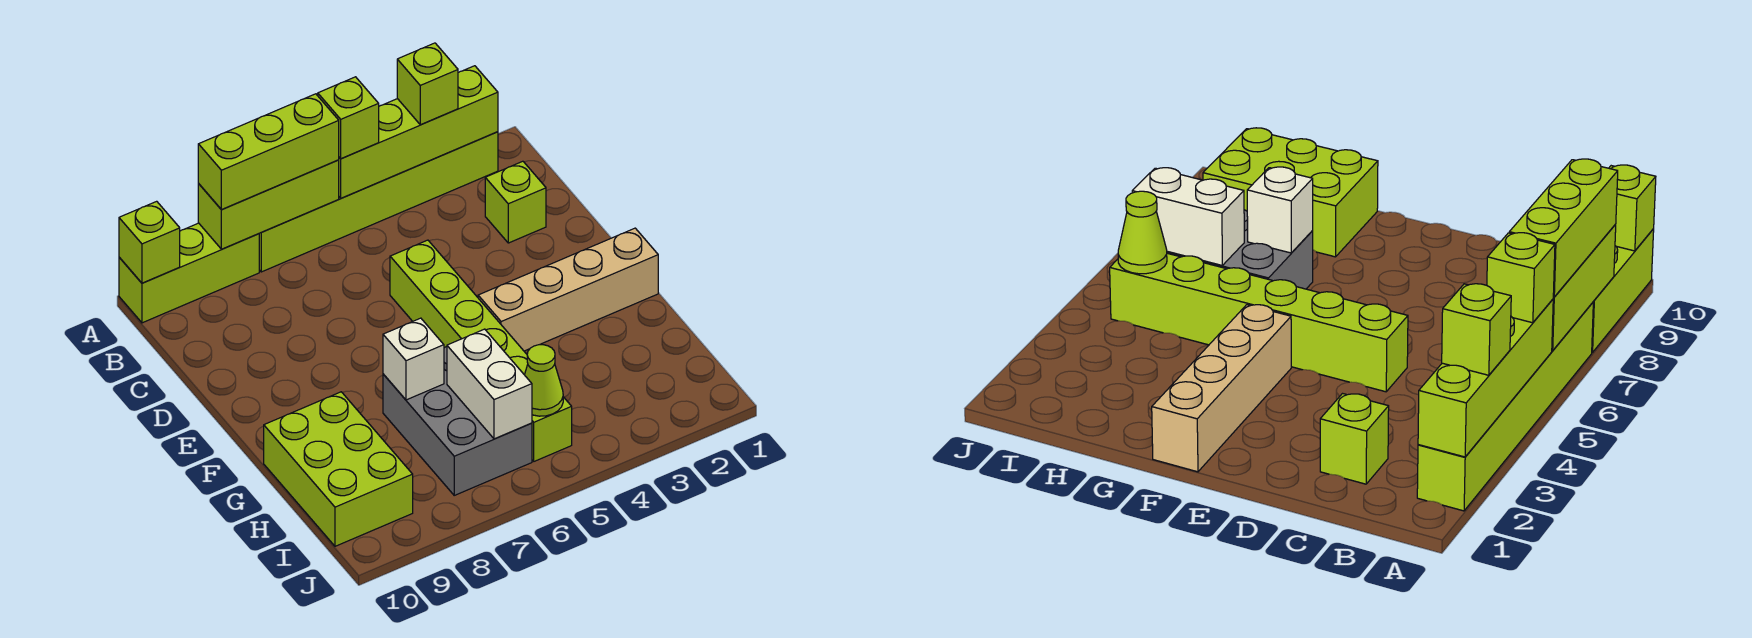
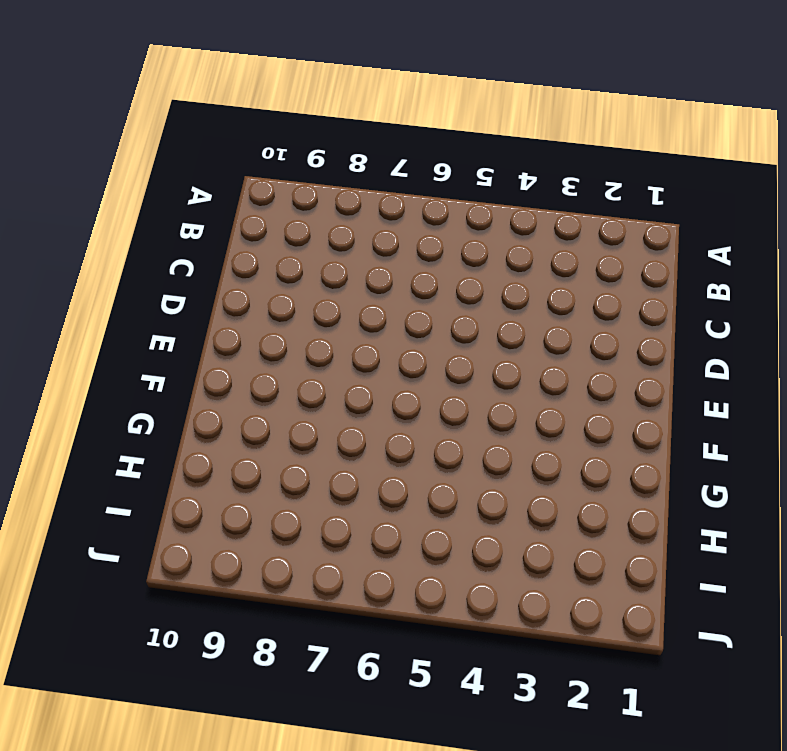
none -> lime brick A2:A7 level 1
none -> lime brick A8:A10 level 1
none -> lime brick C2 level 1

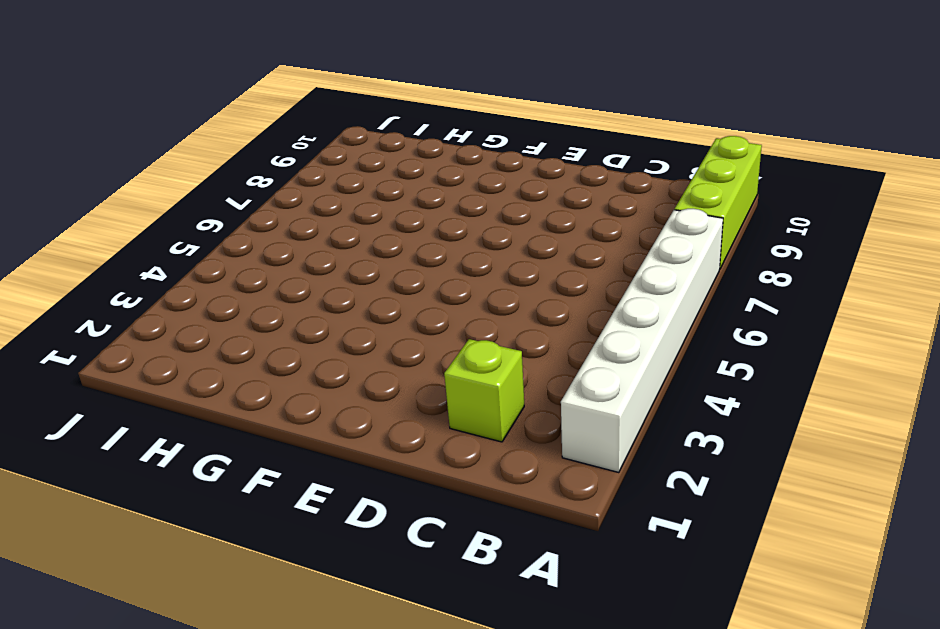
white brick A2:A7 level 1 -> lime brick A2:A7 level 1
none -> lime brick D5:I5 level 1
none -> tan brick F1:F4 level 1
none -> grey brick G6:I7 level 1

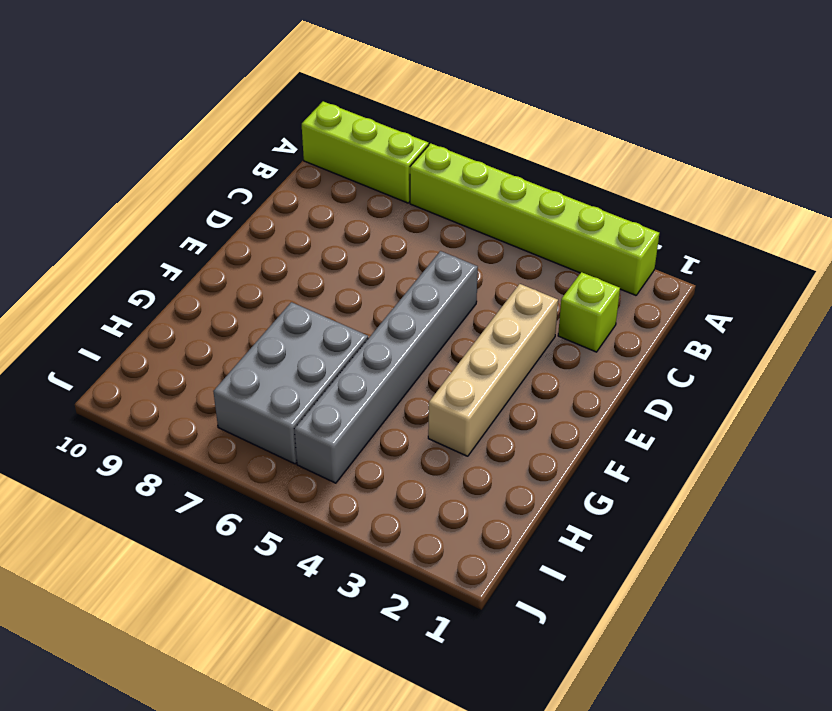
tan brick D3:G3 level 1 -> tan brick F1:F4 level 1
grey brick D5:I5 level 1 -> lime brick D5:I5 level 1
none -> lime brick G9:I10 level 1
none -> lime brick A2:A5 level 2
none -> lime brick A6:A8 level 2

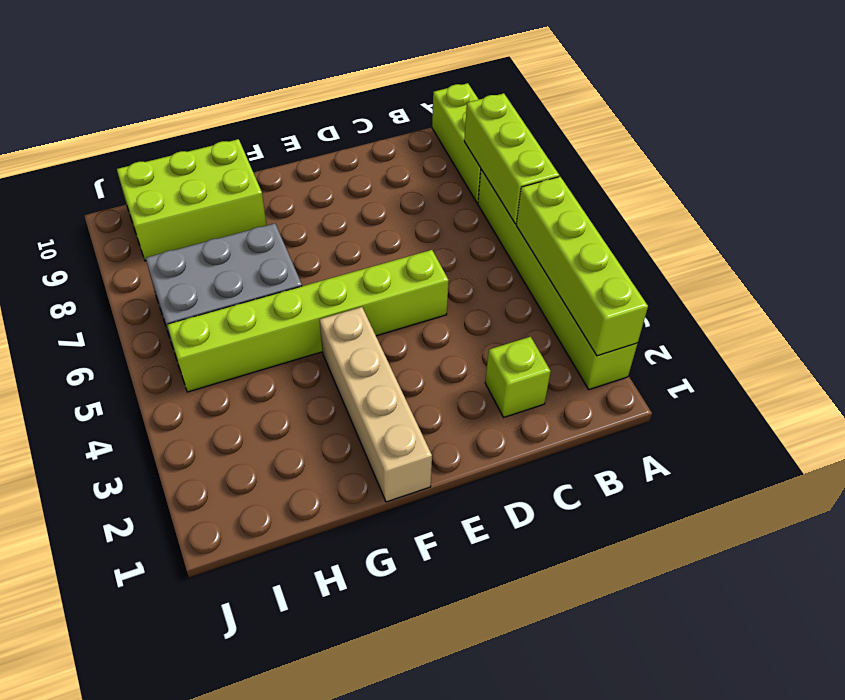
none -> lime brick A10 level 2
none -> white brick G7 level 2
none -> white brick H6:I6 level 2

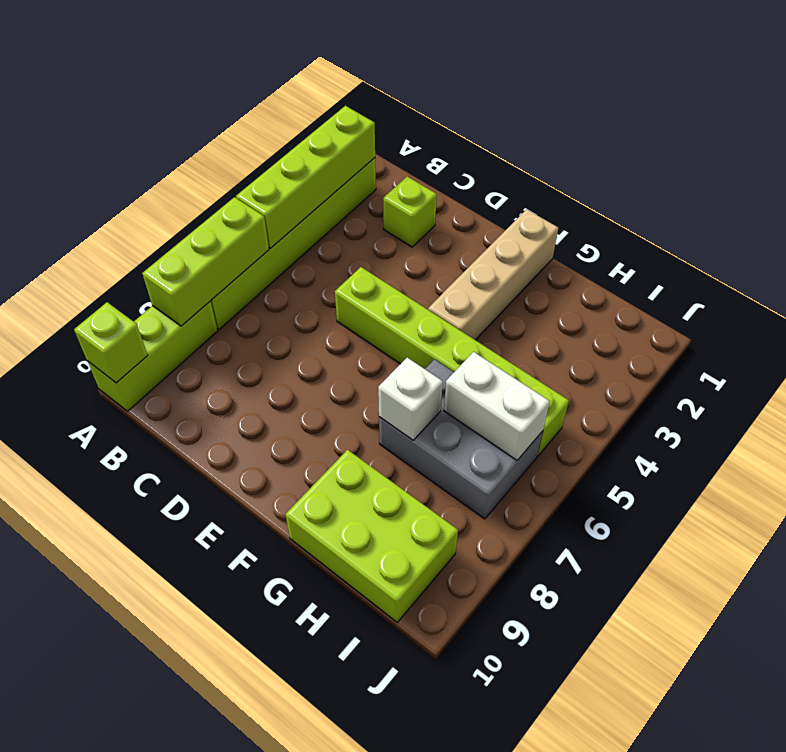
none -> lime cone I5 level 2
none -> lime brick A3 level 3
none -> lime brick A5 level 3

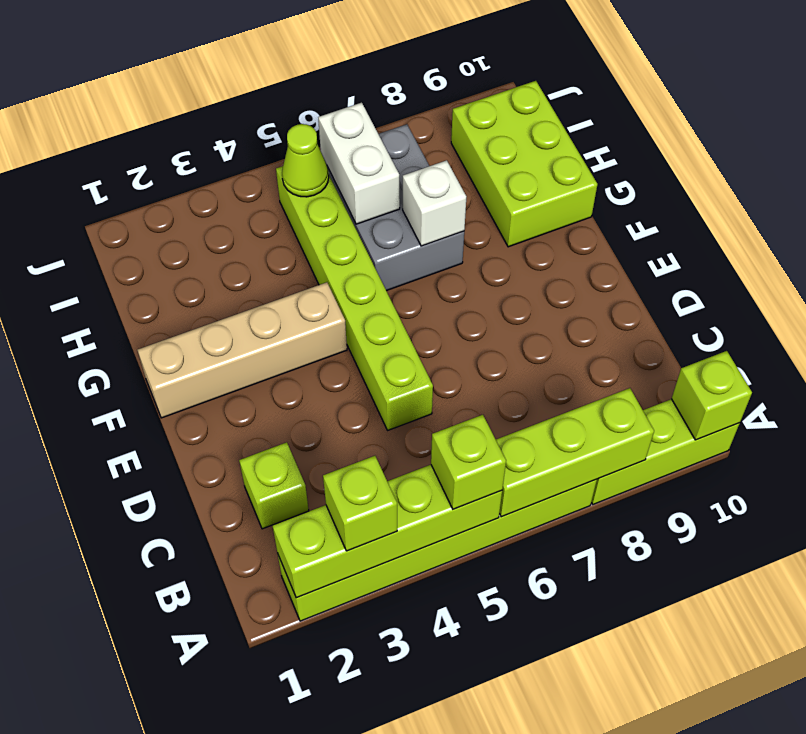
none -> lime brick A6:A8 level 3

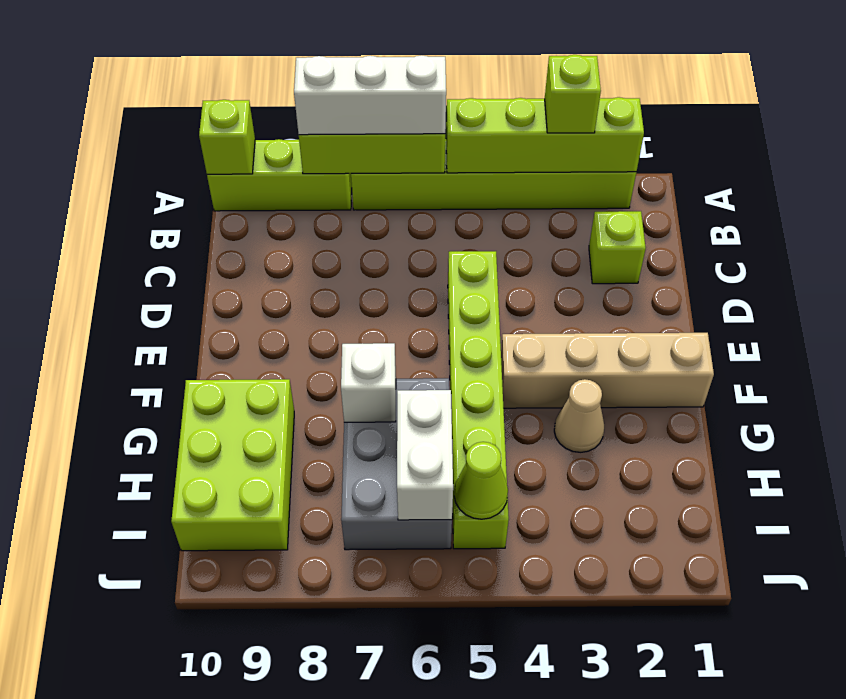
white brick A6:A8 level 3 -> lime brick A6:A8 level 3
tan cone G3 level 1 -> none
none -> lime brick A5 level 3

